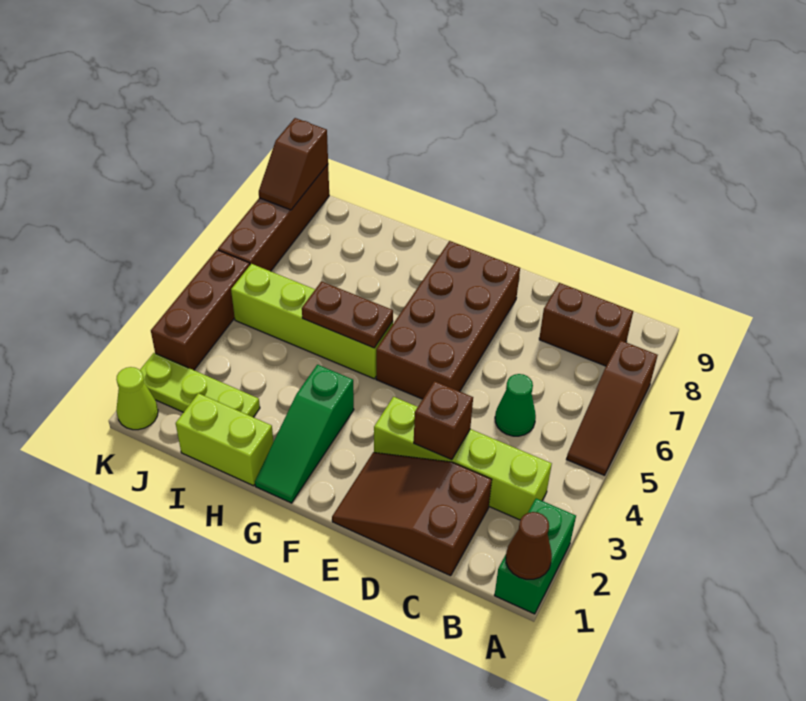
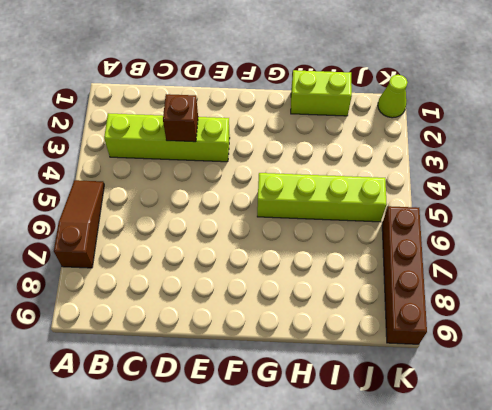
none -> green brick A1:A2 level 1
none -> brown brick B8:C8 level 1
none -> brown slope C1:E2 level 1 top C

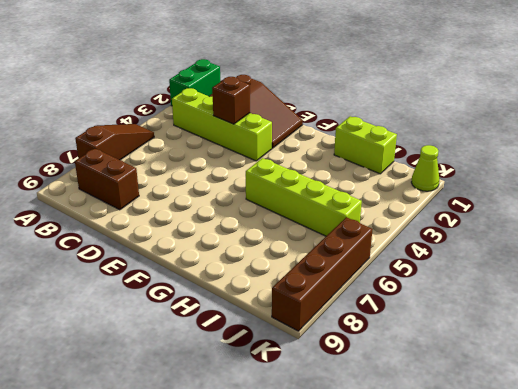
none -> green cone C5 level 1
none -> brown brick E5:F8 level 1
none -> green slope G1:G3 level 1 top 3

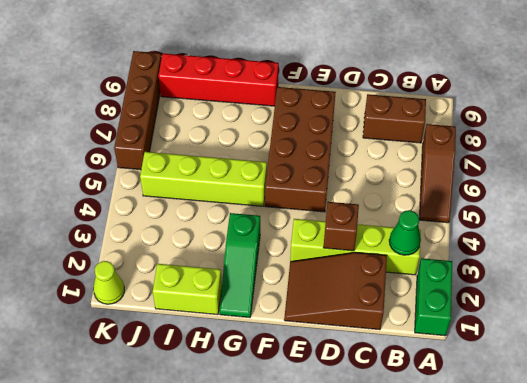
green cone B3 level 2 -> green cone C5 level 1
red brick G9:J9 level 1 -> none
none -> lime plate I2:K2 level 1
none -> brown brick K3:K5 level 1
none -> brown cone A1 level 2

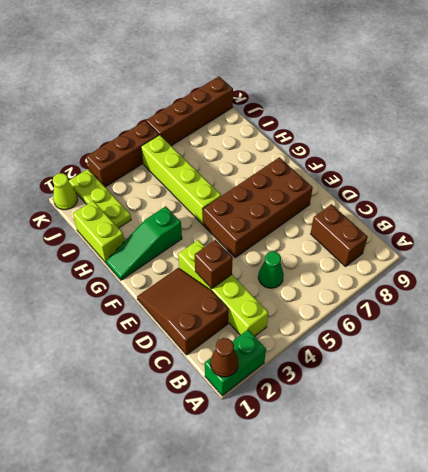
none -> brown slope A5:A7 level 1 top 7
none -> brown plate G5:H5 level 2
none -> brown slope K8:K9 level 2 top 9

